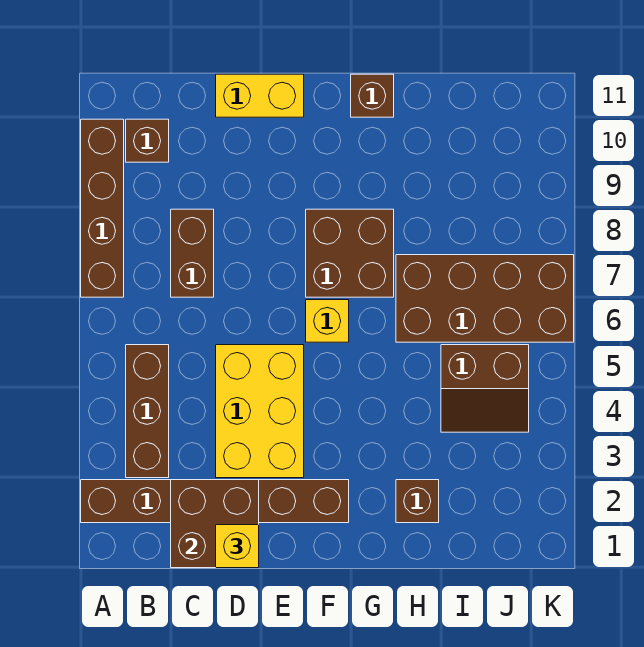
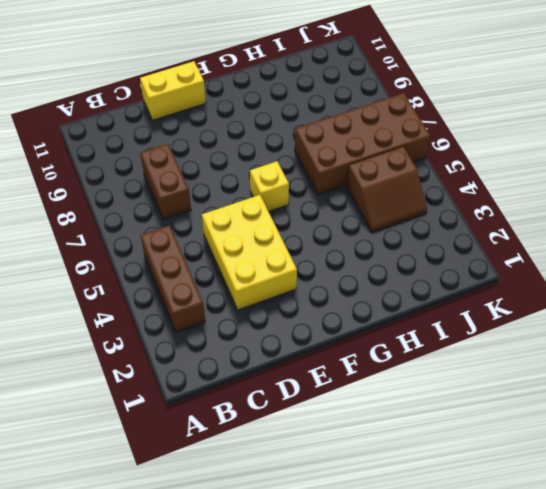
none -> brown brick A2:F2 level 1
none -> brown brick A7:A10 level 1
none -> brown brick B10 level 1

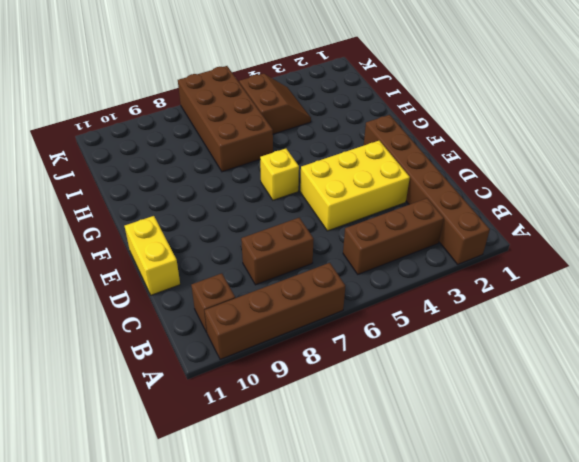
none -> brown brick F7:G8 level 1
none -> brown brick G11 level 1
none -> brown brick H2 level 1

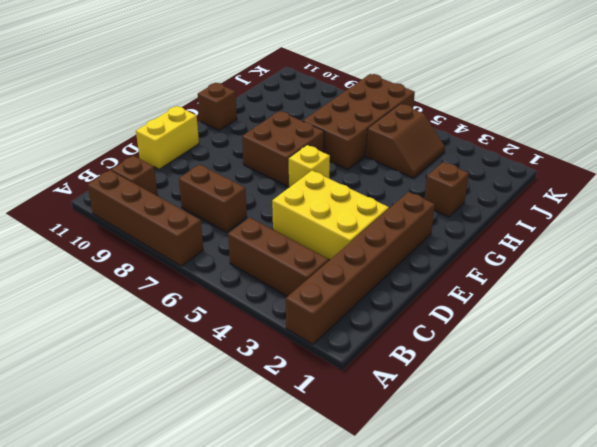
none -> brown brick C1:D2 level 2
none -> yellow brick D1 level 3

